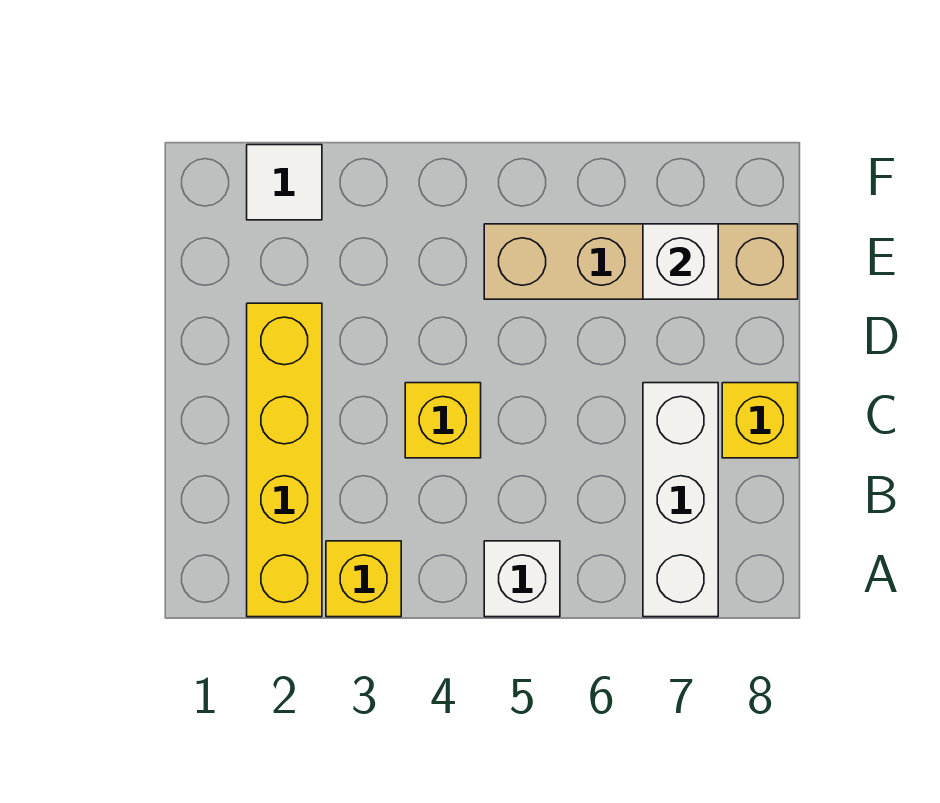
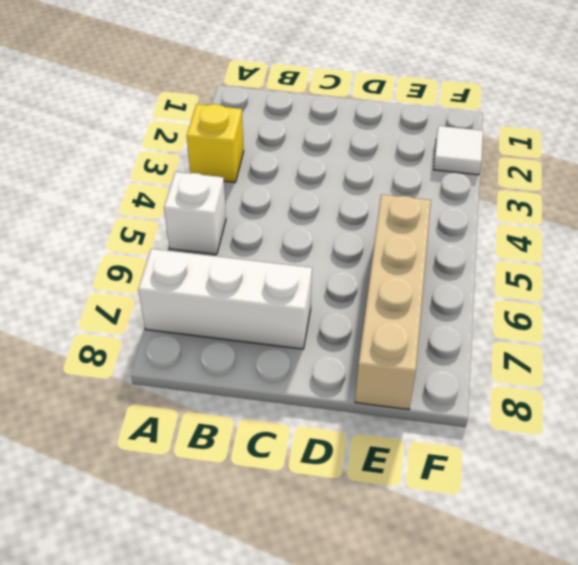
none -> yellow brick A2:D2 level 1
none -> yellow brick C4 level 1

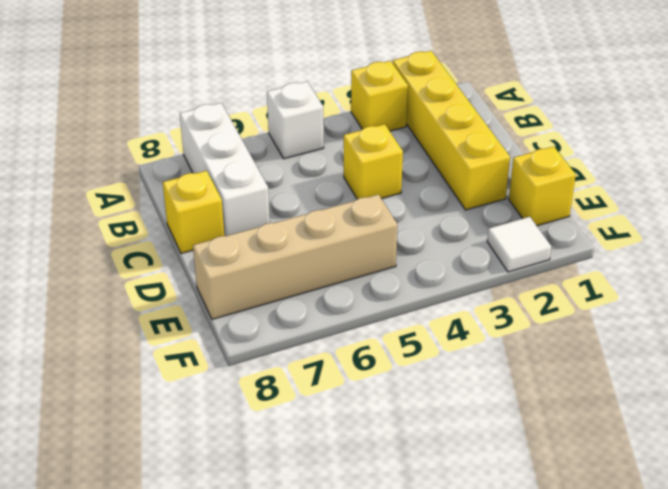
yellow brick E1 level 1 -> none
none -> white brick E7 level 2

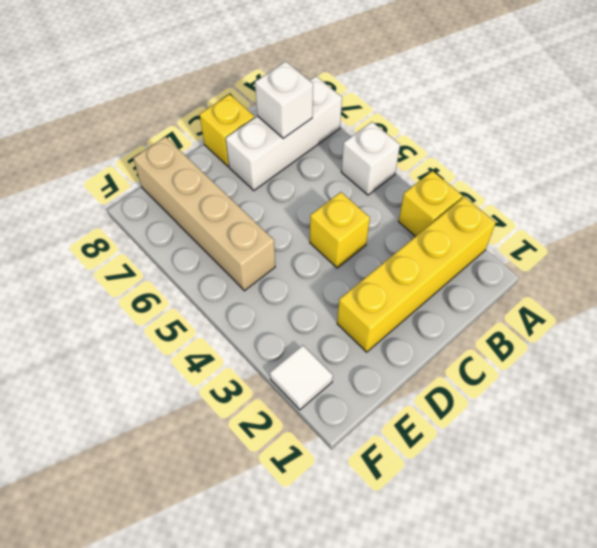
white brick B7 level 2 -> white brick E7 level 2

